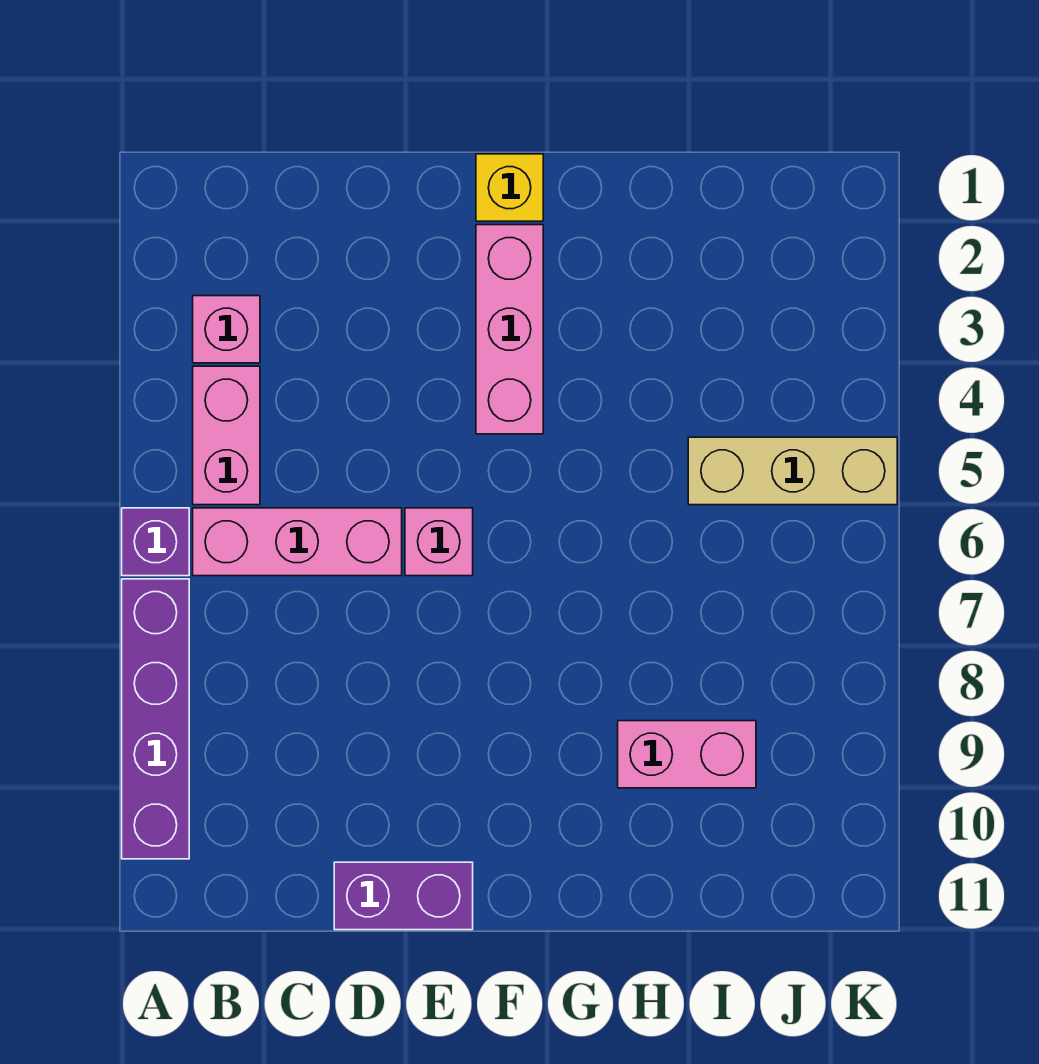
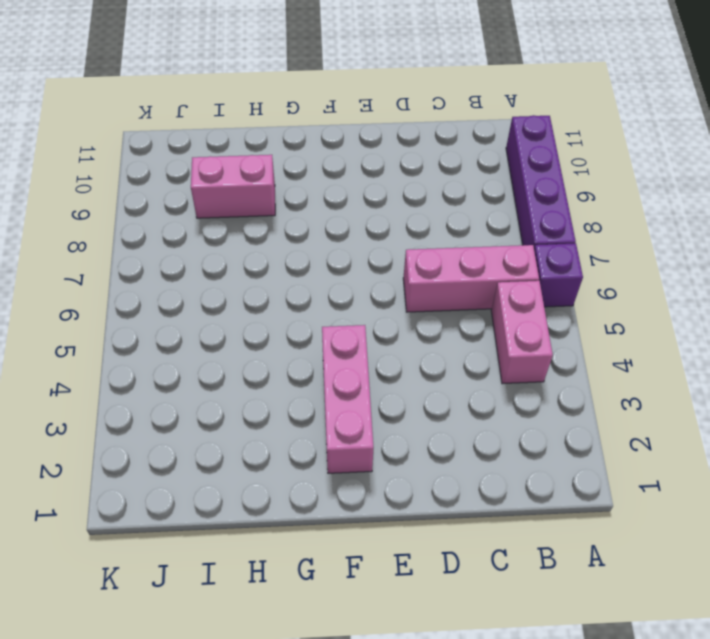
none -> pink brick B3 level 1
none -> purple brick D11:E11 level 1

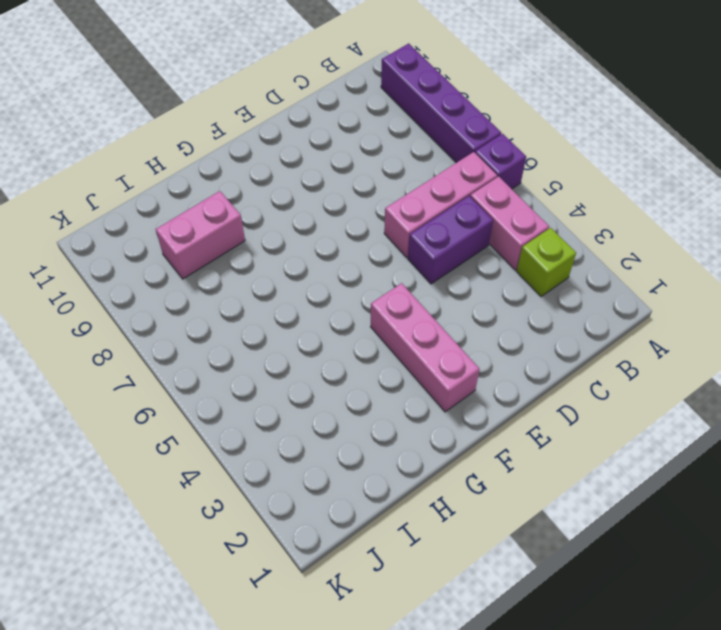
lime brick B3 level 1 -> pink brick B3 level 1
purple brick C5:D5 level 1 -> purple brick D11:E11 level 1
none -> pink brick E6 level 1
none -> yellow brick F1 level 1

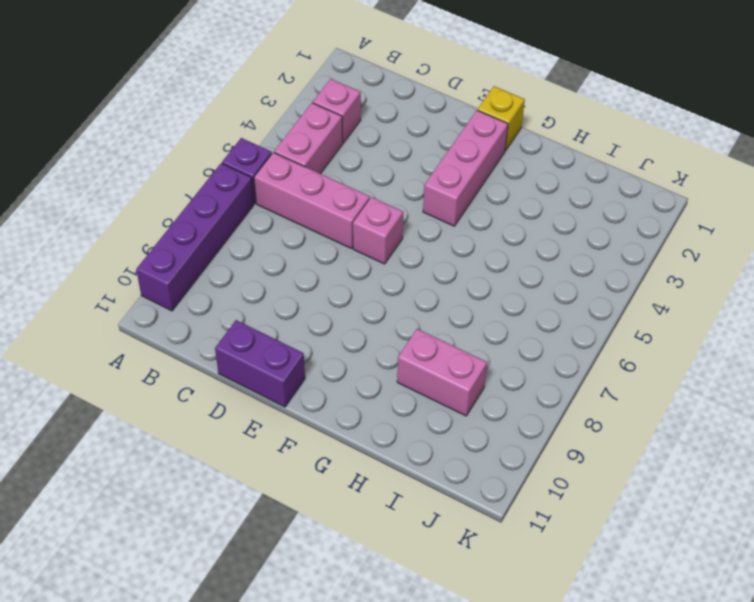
none -> tan brick I5:K5 level 1

